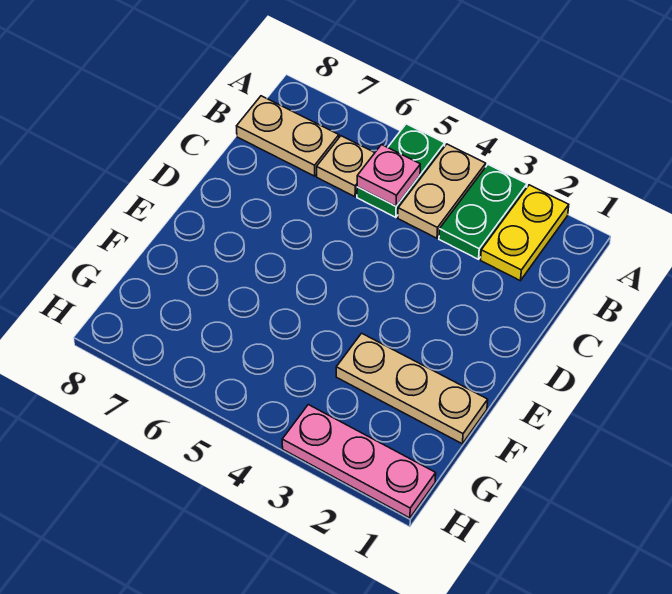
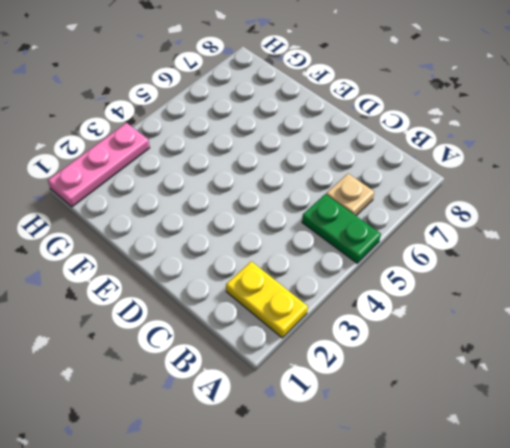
none -> green plate A3:B3 level 1
none -> tan plate A4:B4 level 1

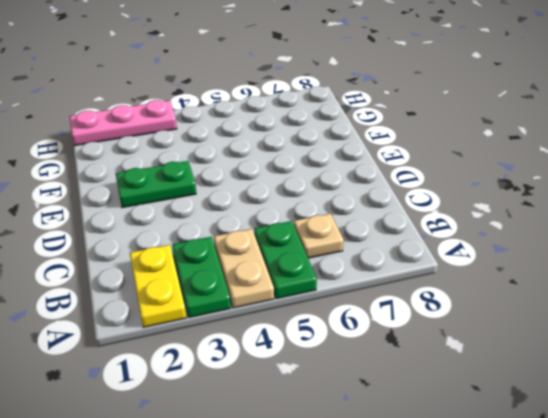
green plate E2:E3 level 1 -> none
none -> tan plate B7:B8 level 1
none -> tan plate F1:F3 level 1

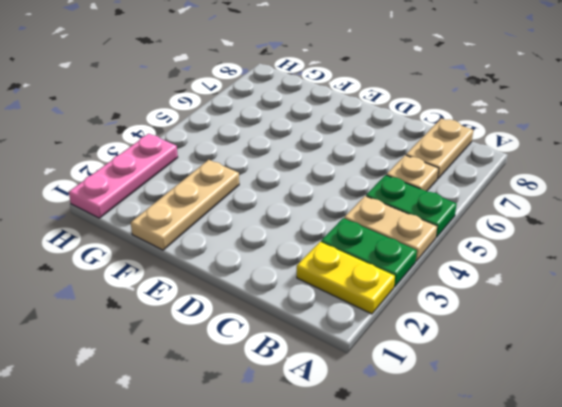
none -> pink plate B5 level 2

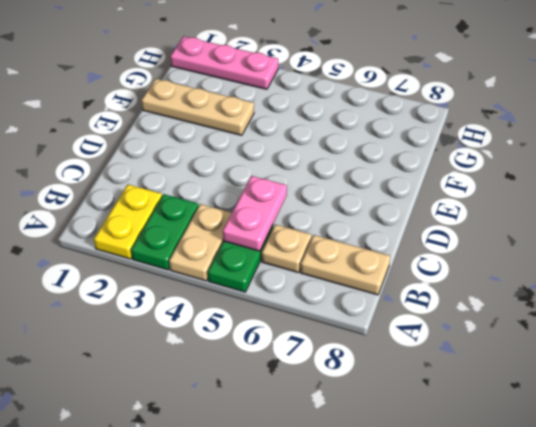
pink plate B5:C5 level 2 -> pink plate B5 level 2

